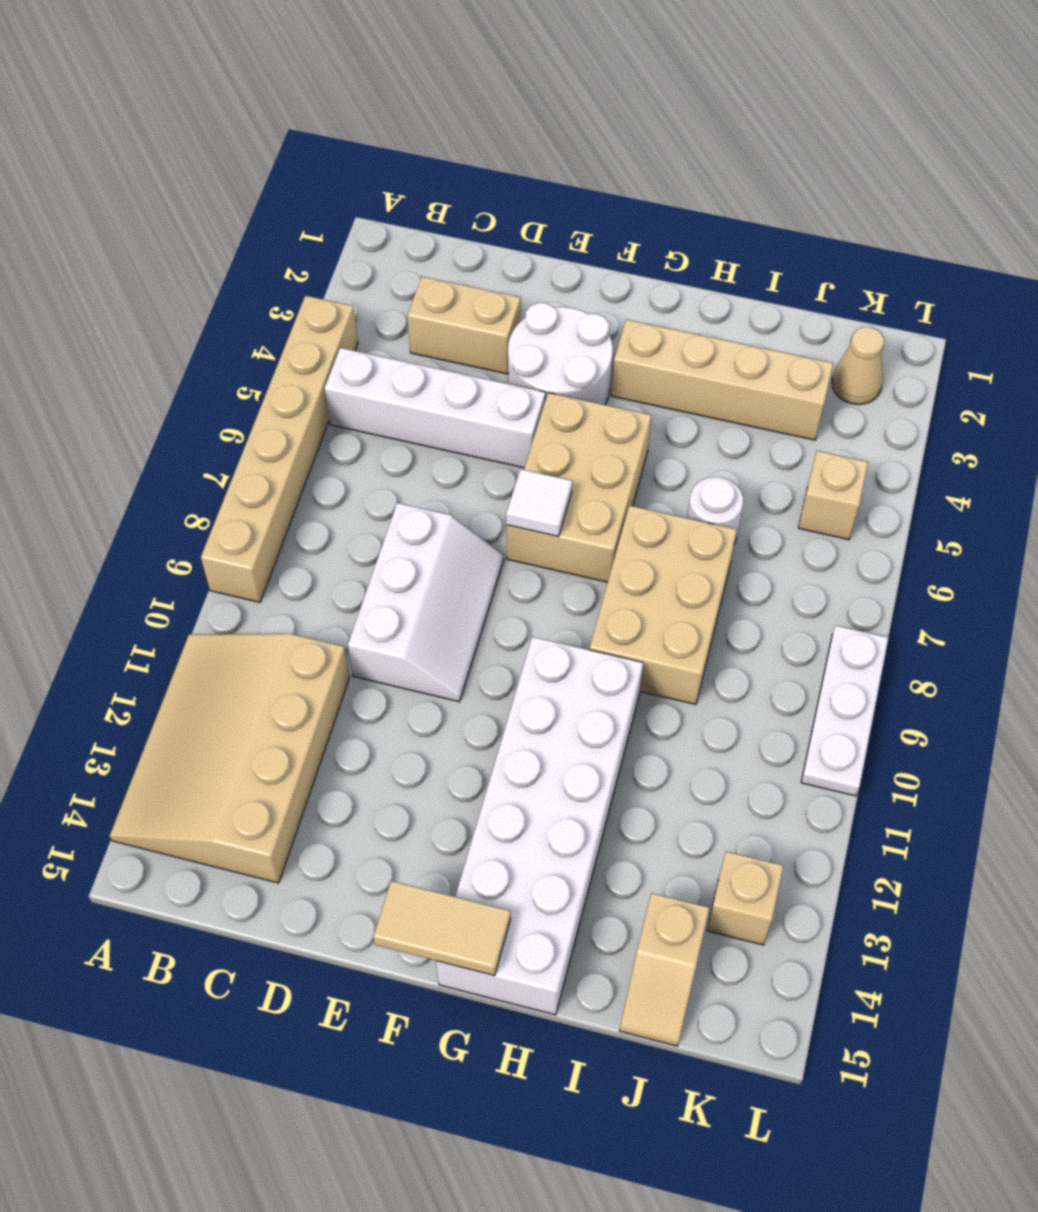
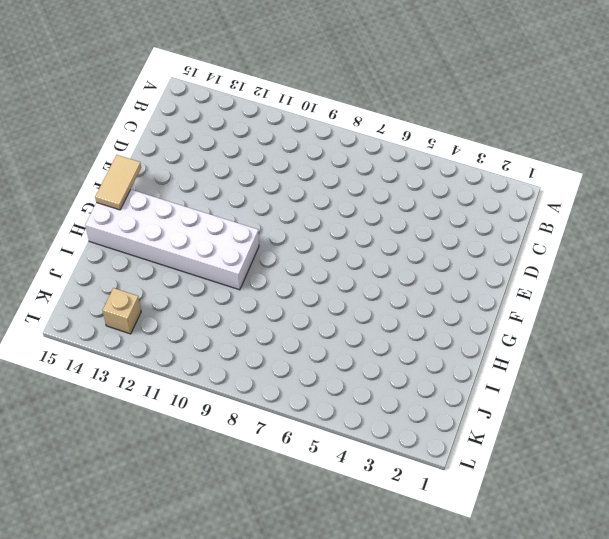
none -> tan brick A4:A9 level 1
none -> tan slope A11:C14 level 1 top C
none -> white brick B5:E5 level 1

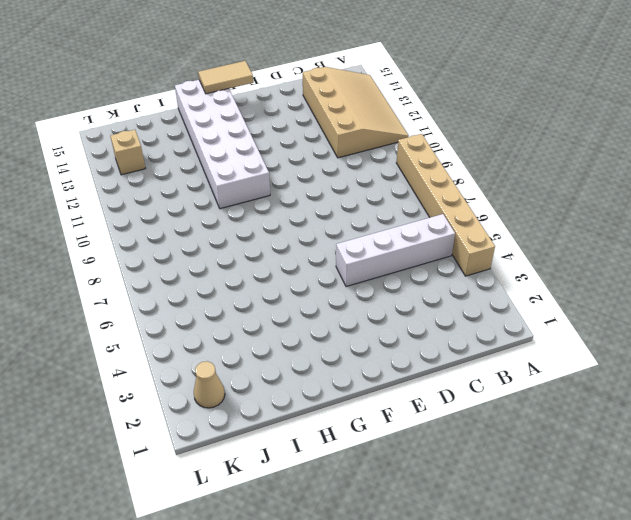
none -> tan brick C3:D3 level 1
none -> white slope D8:E10 level 1 top D
none -> white round brick E3:F4 level 1

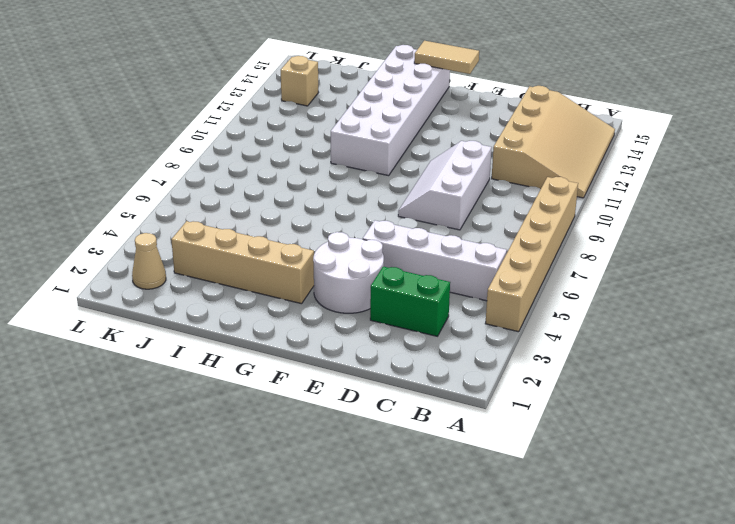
green brick C3:D3 level 1 -> tan brick C3:D3 level 1
none -> tan brick F5:G7 level 1
none -> tan brick H7:I9 level 1
none -> white round brick I6 level 1

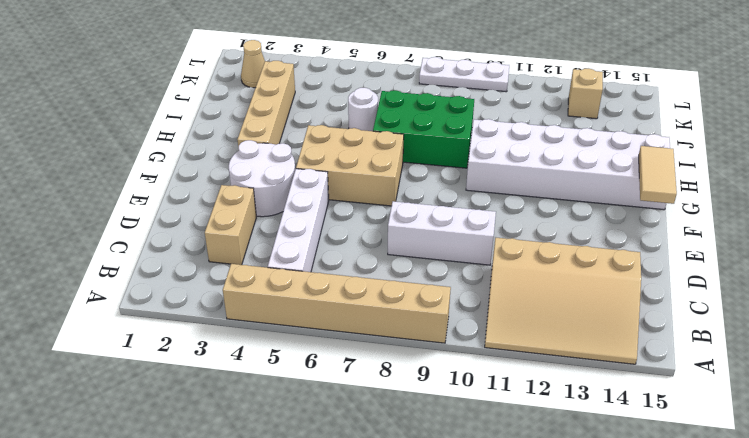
green brick H7:I9 level 1 -> tan brick H7:I9 level 1
none -> tan slope J14:J15 level 1 top 14
none -> tan brick K5 level 1
none -> white tile F7 level 2

